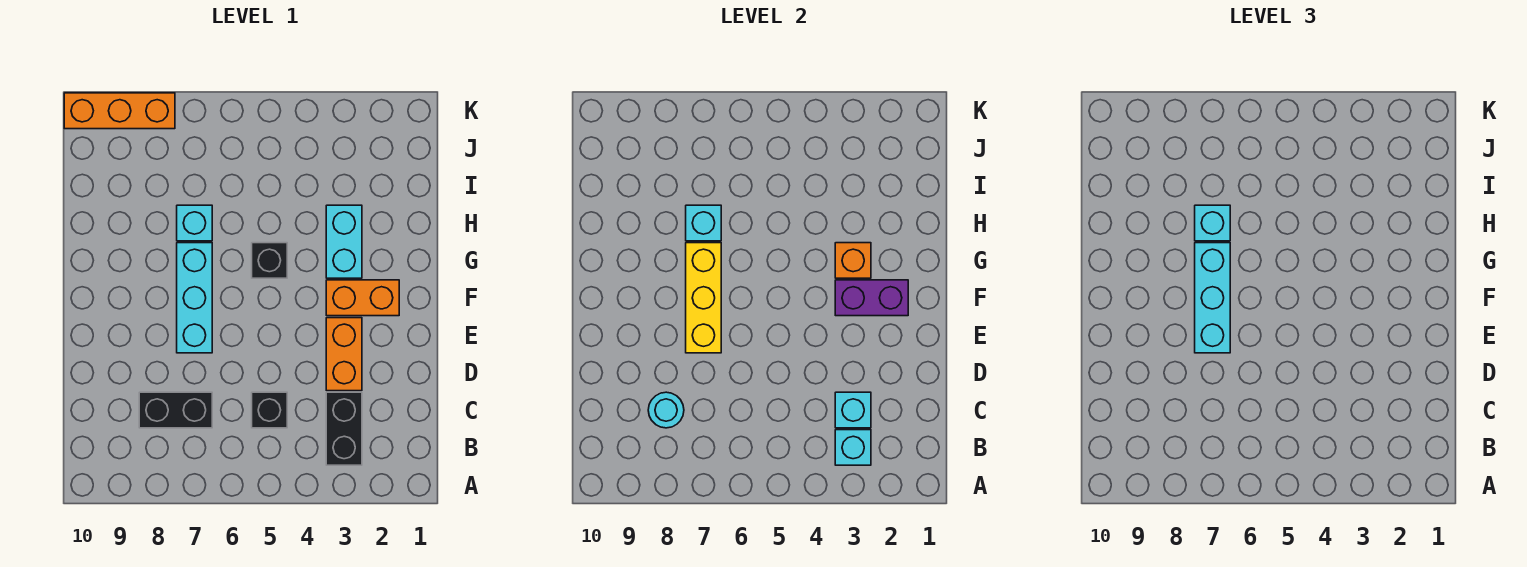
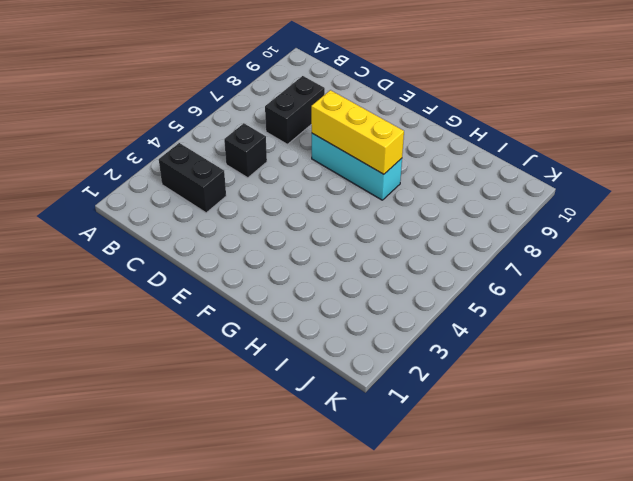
none -> orange brick D3:E3 level 1
none -> orange brick F2:F3 level 1
none -> cyan brick G3:H3 level 1

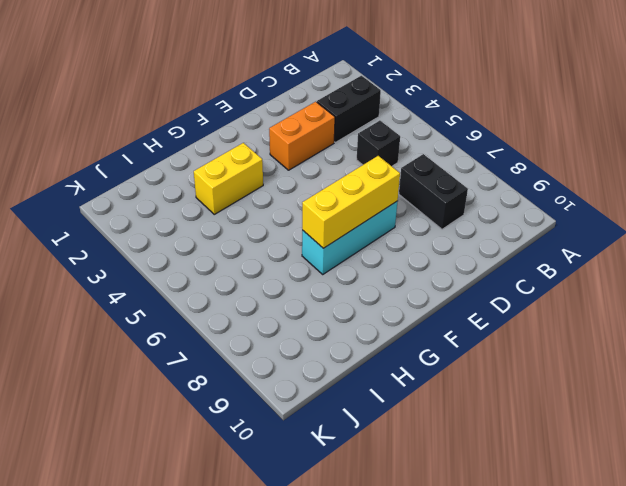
yellow brick G3:H3 level 1 -> cyan brick G3:H3 level 1
none -> orange brick F2:F3 level 1
none -> black brick G5 level 1
none -> cyan brick H7 level 1

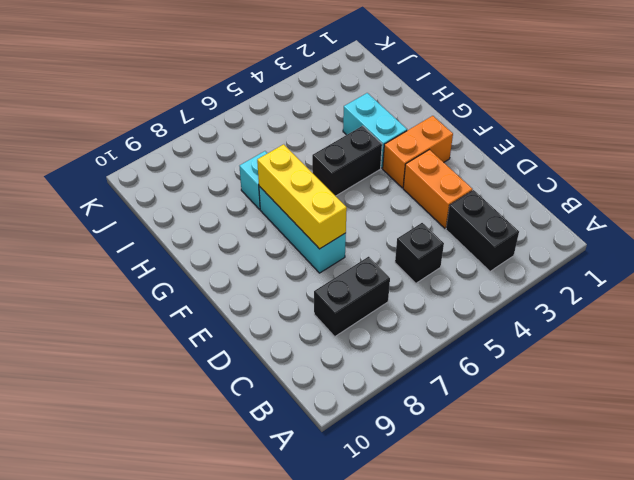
black brick G4:G5 level 1 -> black brick G5 level 1
none -> orange brick K8:K10 level 1
none -> cyan brick B3 level 2
none -> cyan brick C3 level 2

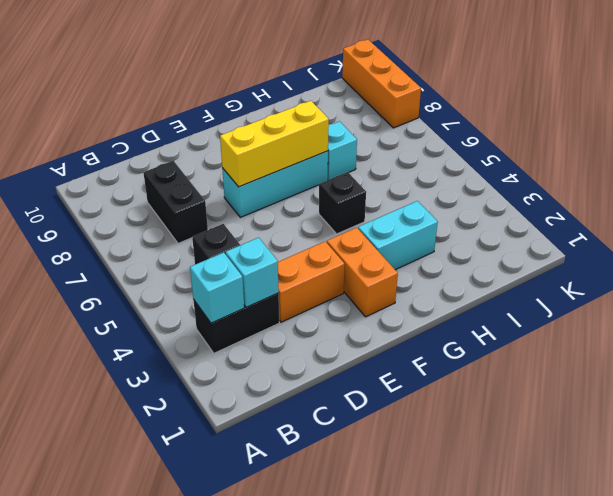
none -> cyan round brick C8 level 2
none -> purple brick F2:F3 level 2
none -> orange brick G3 level 2

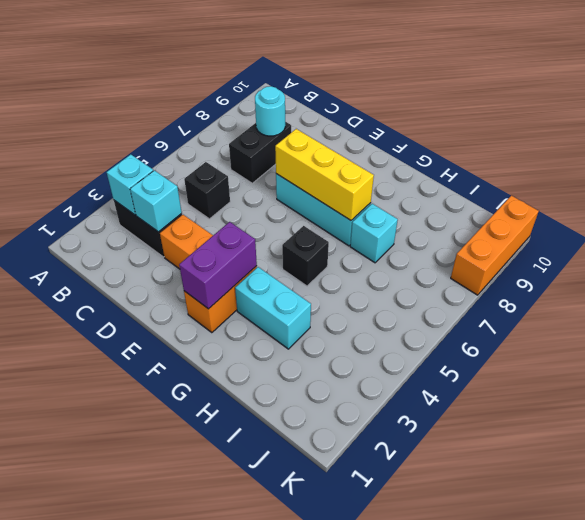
none -> orange brick G3 level 2
none -> cyan brick H7 level 2
none -> cyan brick E7:G7 level 3

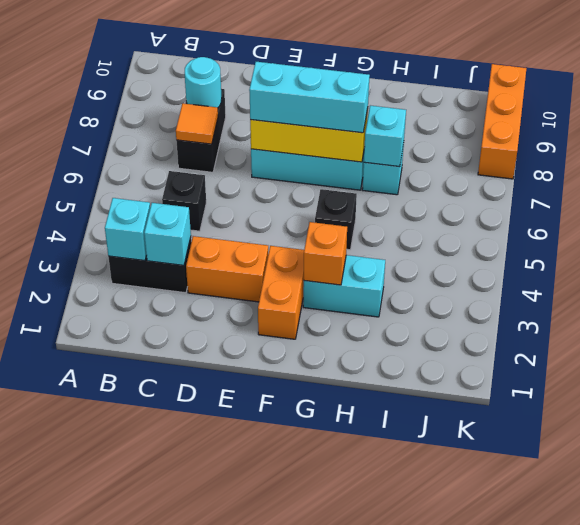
orange tile C7 level 2 -> none
none -> purple brick F2:F3 level 2
none -> cyan brick H7 level 3

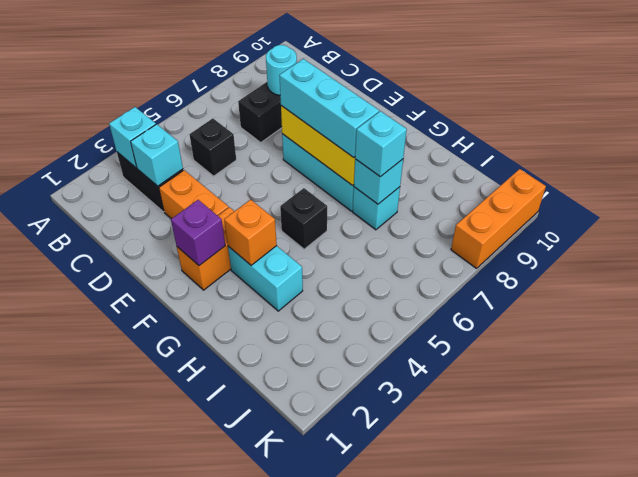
purple brick F2 level 2 -> purple brick F2:F3 level 2

